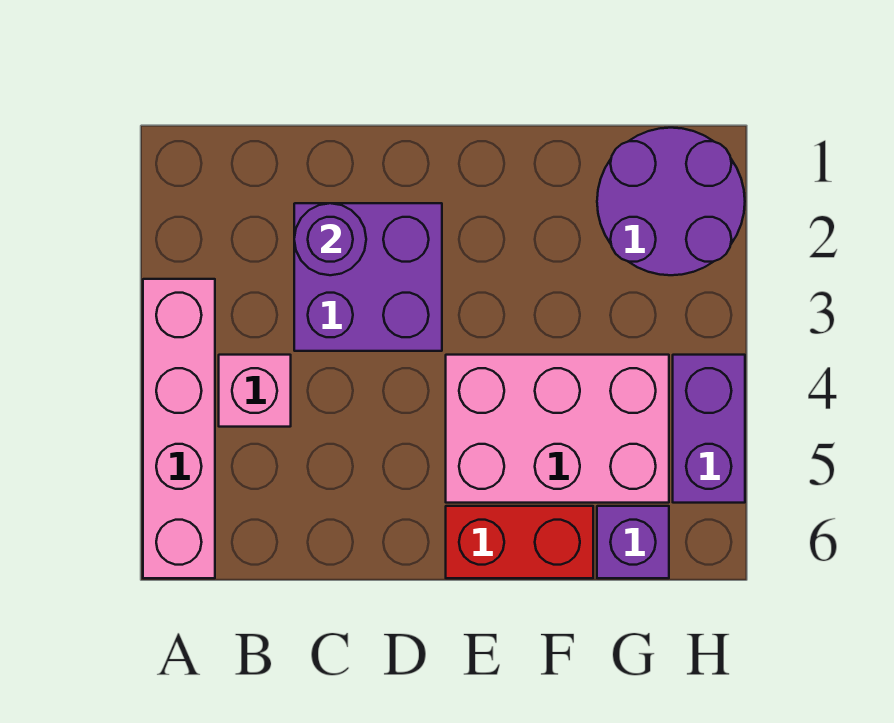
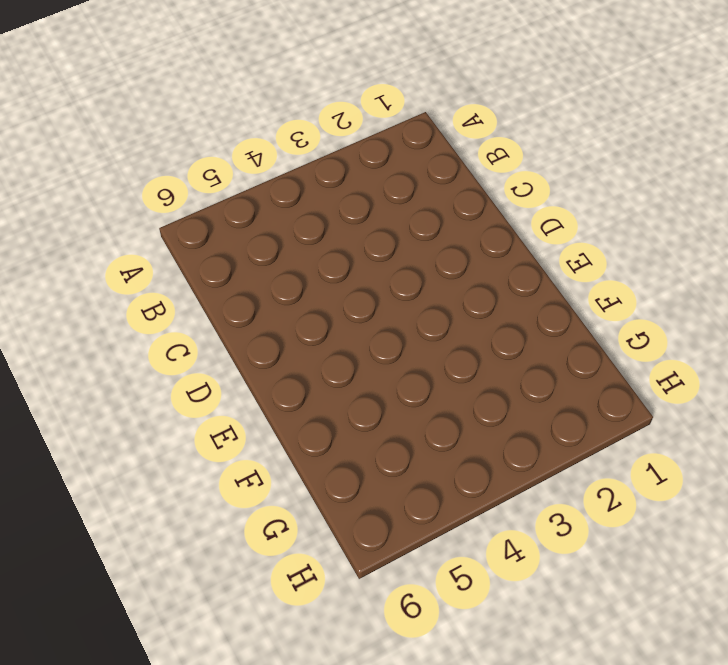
none -> pink brick A3:A6 level 1
none -> pink brick B4 level 1

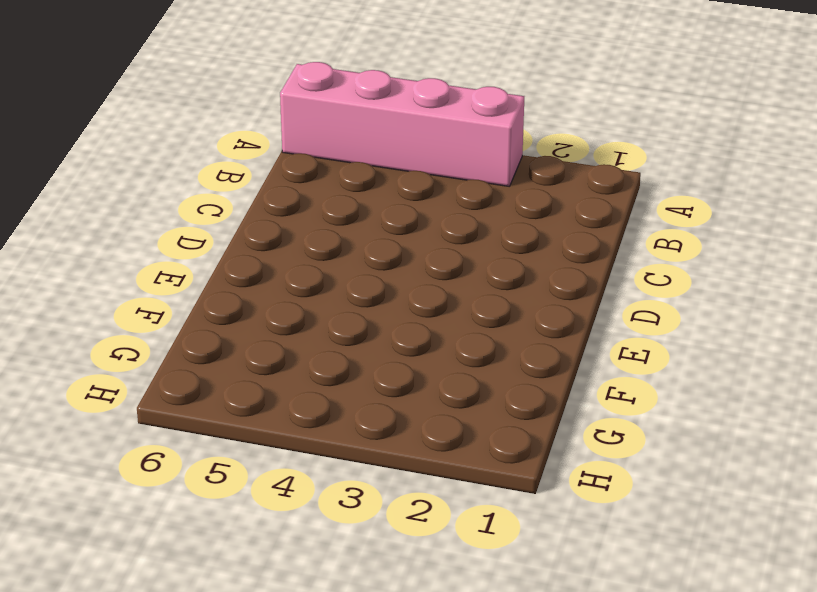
none -> pink brick B4 level 1
none -> purple brick C2:D3 level 1

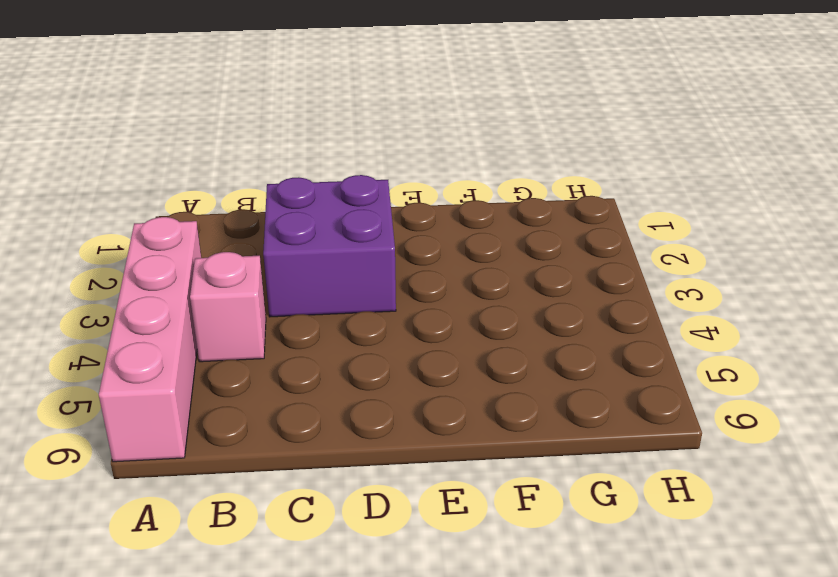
none -> pink brick E4:G5 level 1
none -> red brick E6:F6 level 1

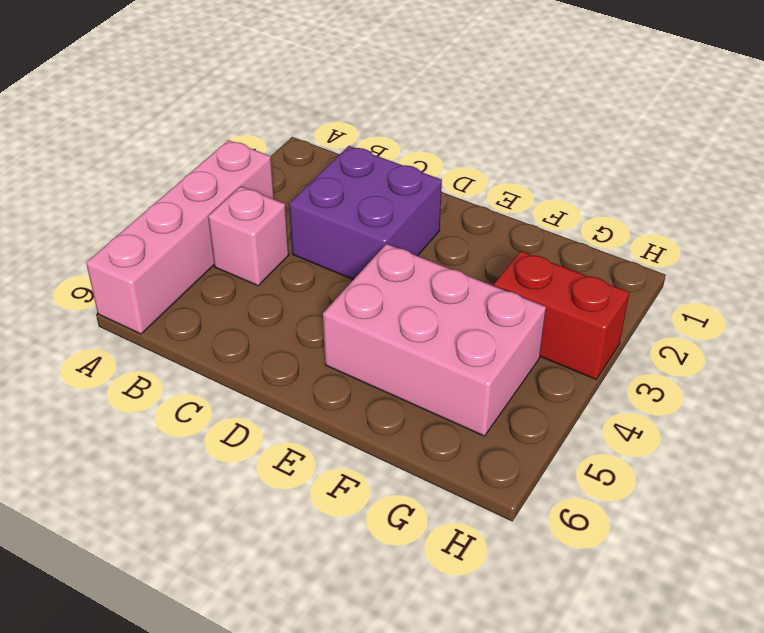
red brick G3:H3 level 1 -> red brick E6:F6 level 1
none -> purple round brick G1:H2 level 1
none -> purple brick G6 level 1

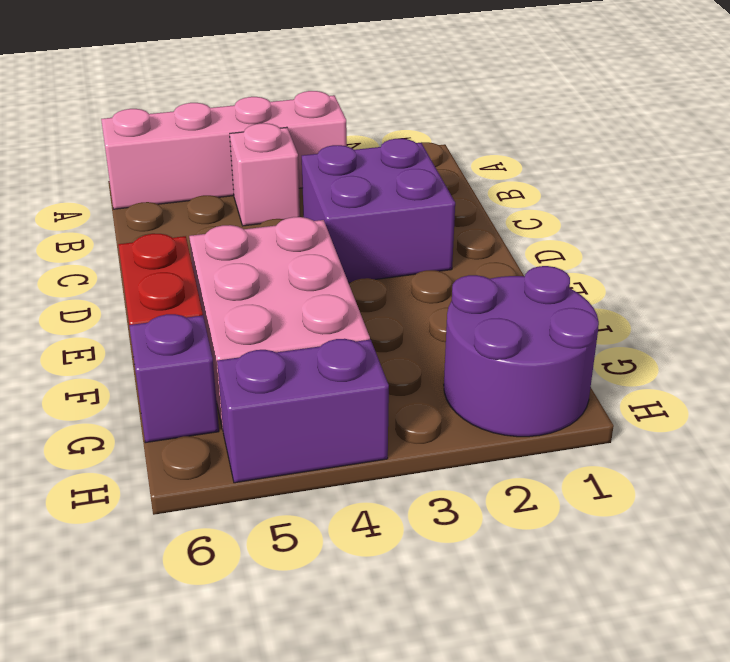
none -> purple round brick C2 level 2

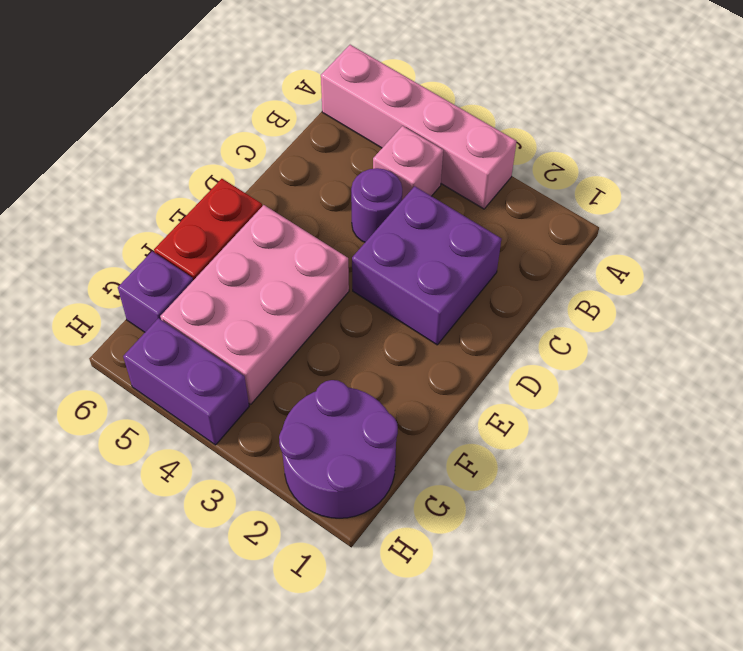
purple round brick C4 level 1 -> purple round brick C2 level 2

